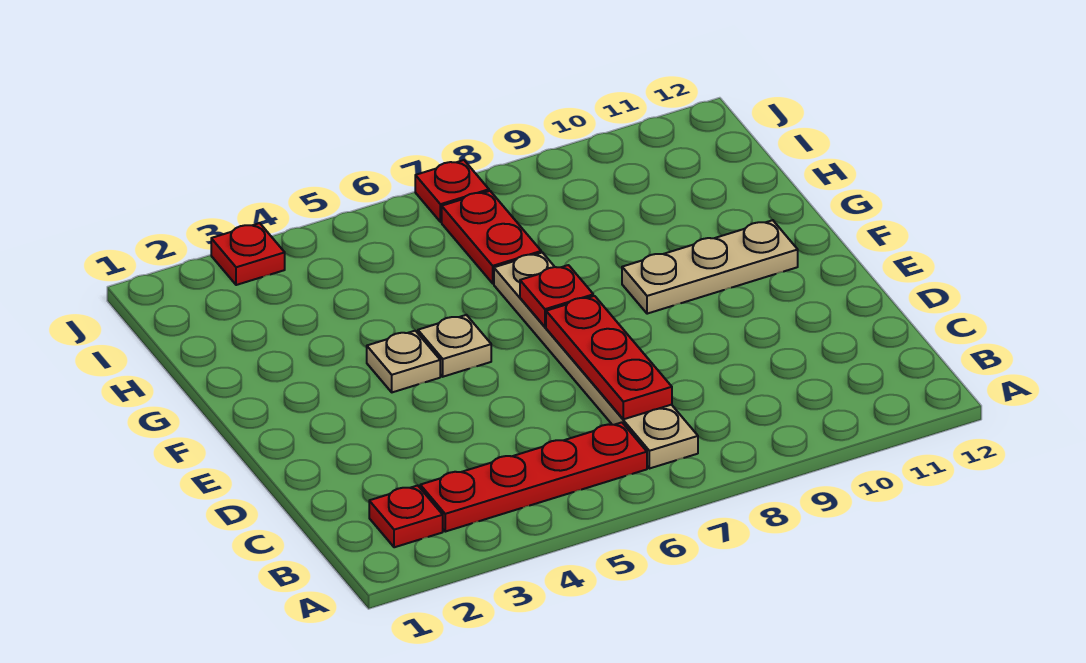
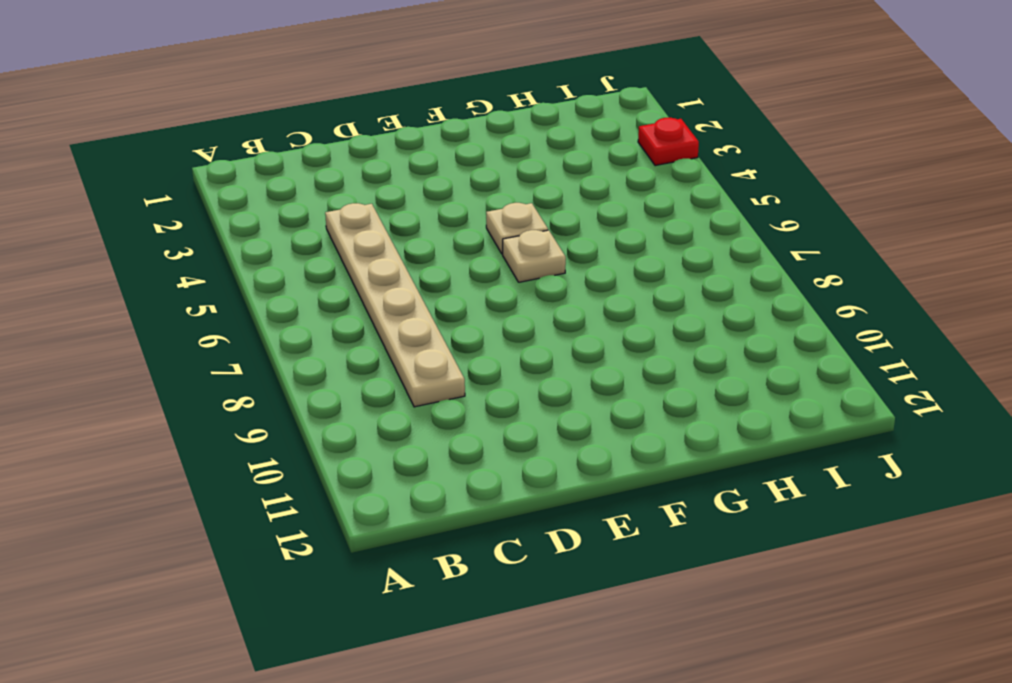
tan plate C4:C9 level 1 -> tan plate B7:G7 level 1
tan plate F6 level 1 -> tan plate F4 level 1
none -> red plate B2 level 1
none -> red plate B3:B6 level 1

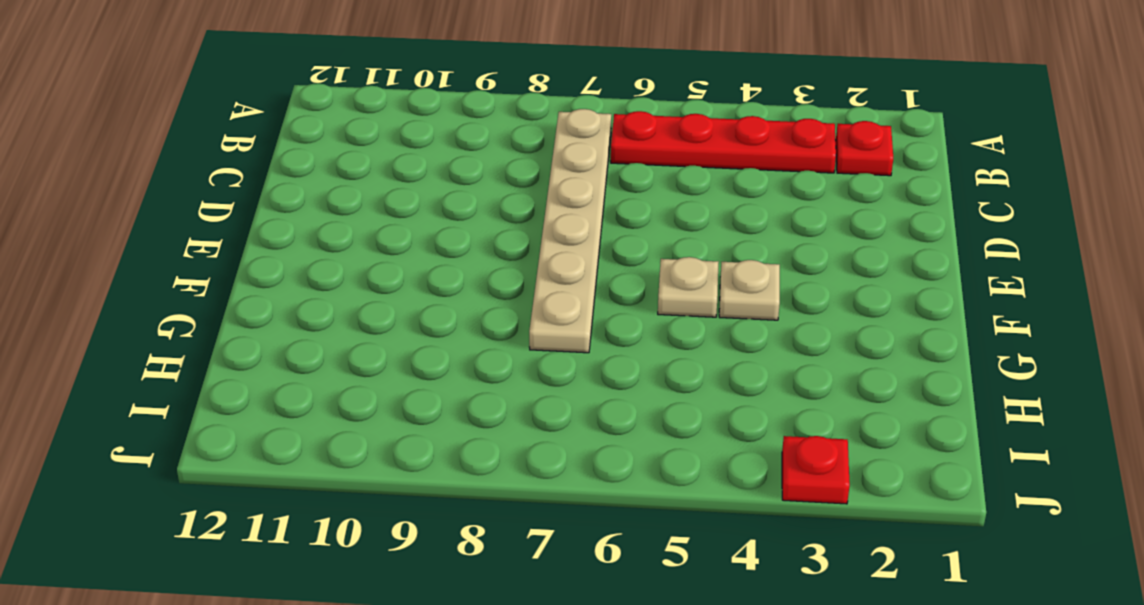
none -> tan plate F9:F11 level 1
none -> red plate H7:I7 level 1

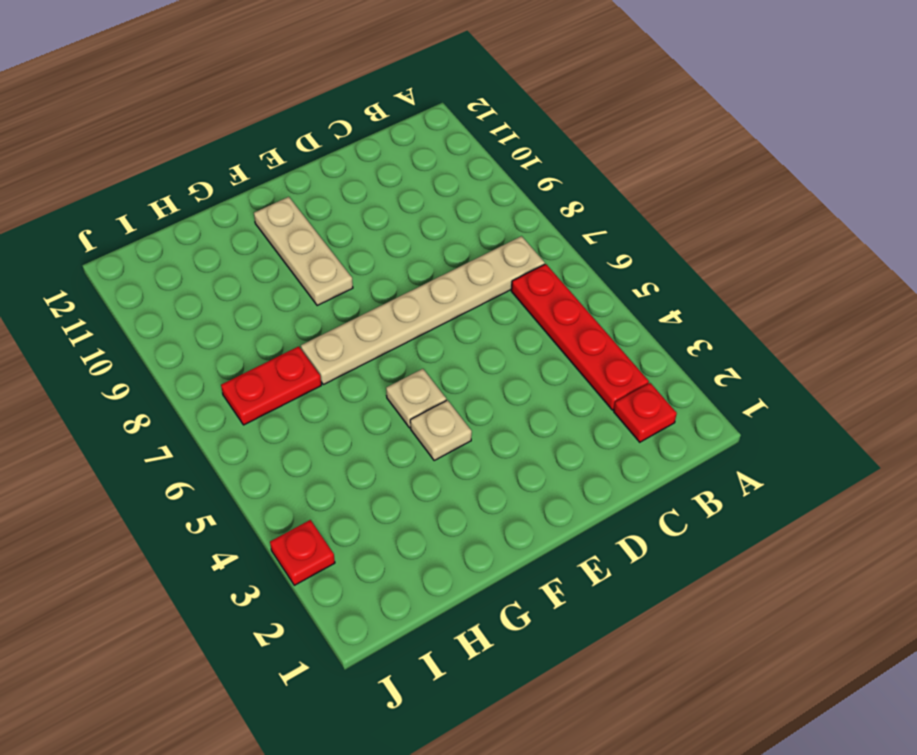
none -> red plate J7 level 1
none -> red plate C7:E7 level 2

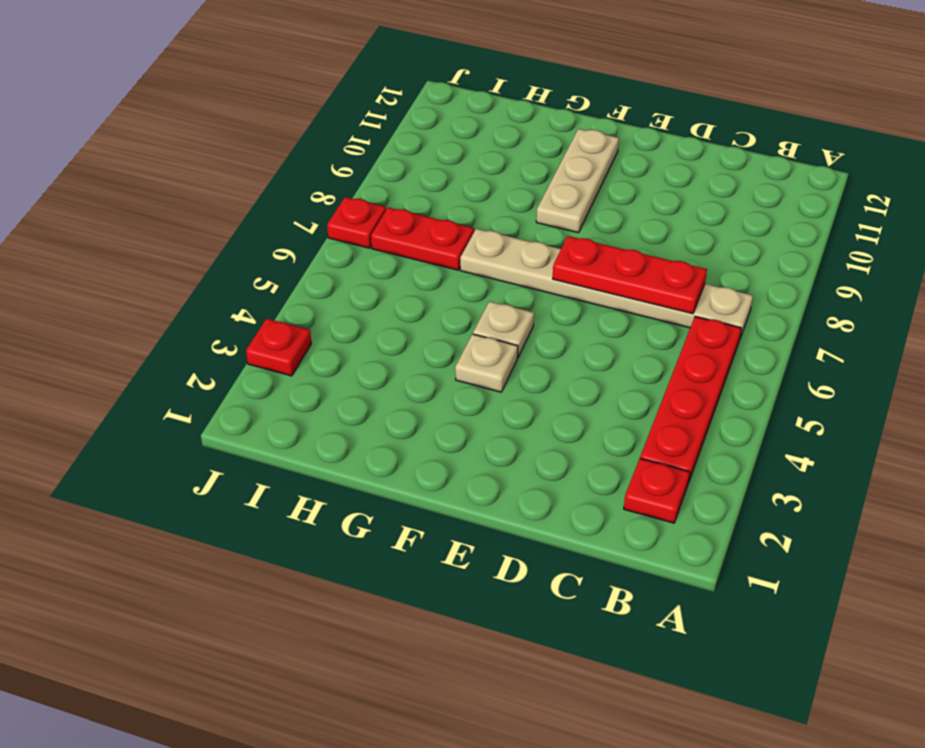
none -> red plate F7 level 2

